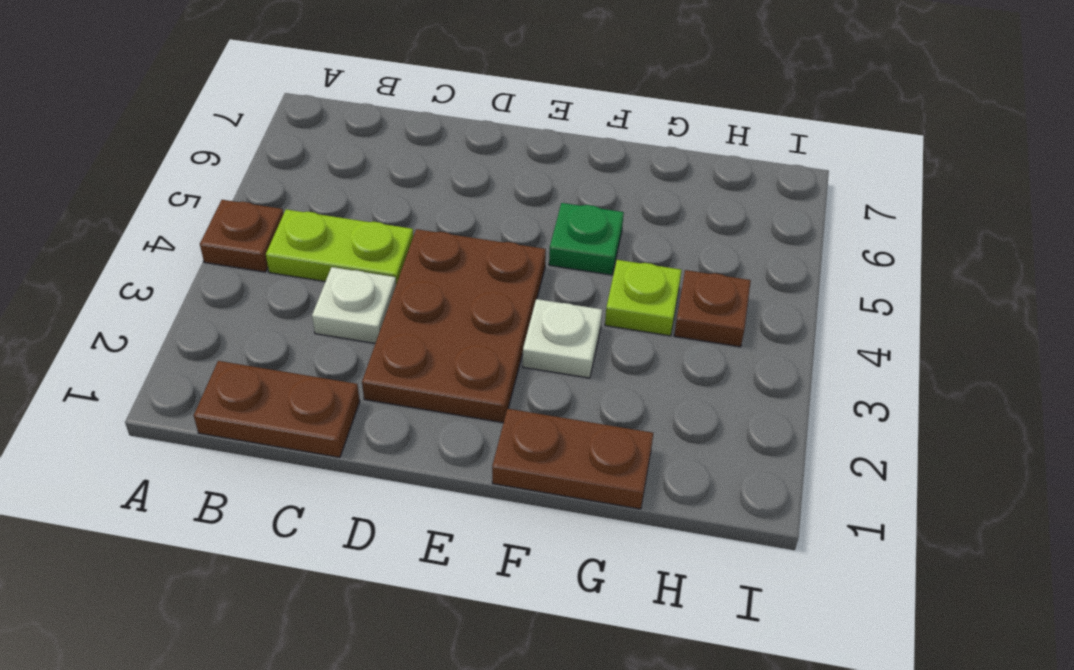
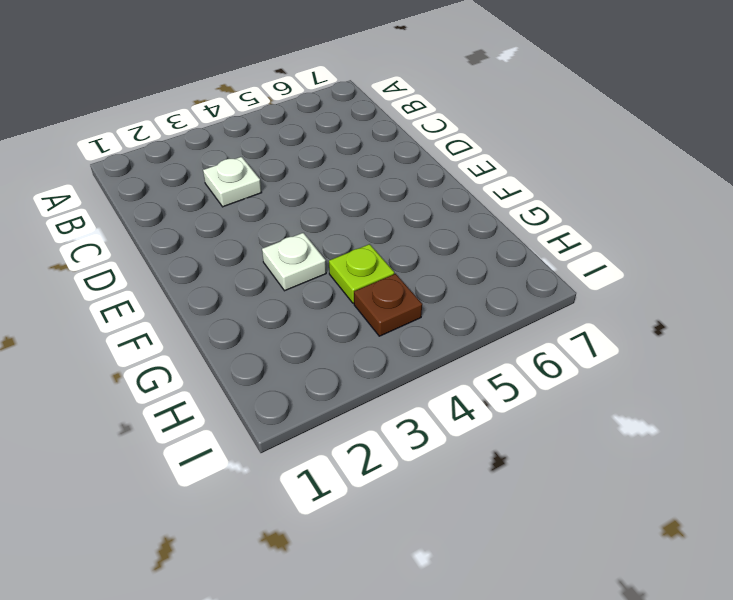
none -> brown plate A4 level 1
none -> brown plate B1:C1 level 1

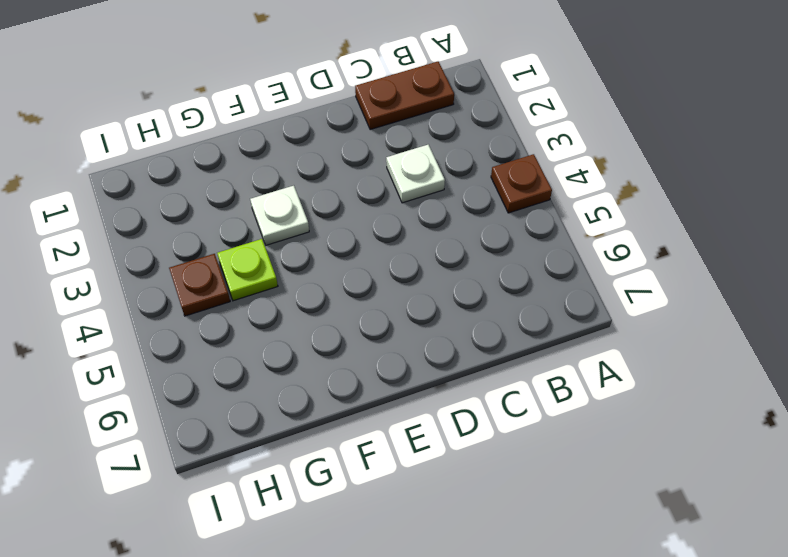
none -> lime plate B4:C4 level 1
none -> brown plate D2:E4 level 1

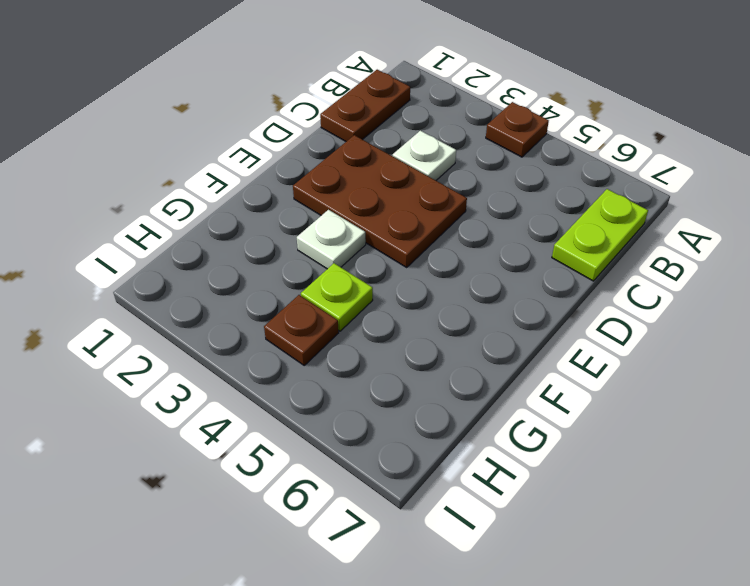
lime plate B7:C7 level 1 -> lime plate B4:C4 level 1
none -> brown plate F1:G1 level 1
none -> green plate F5 level 1

